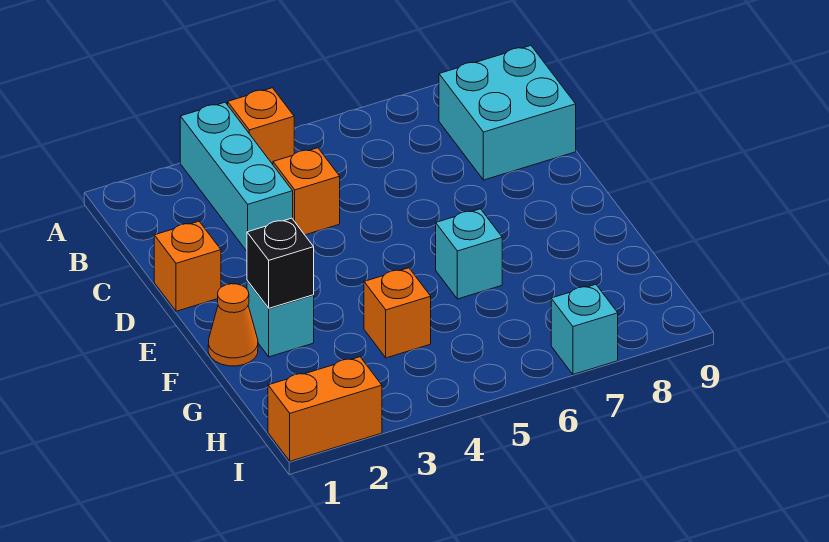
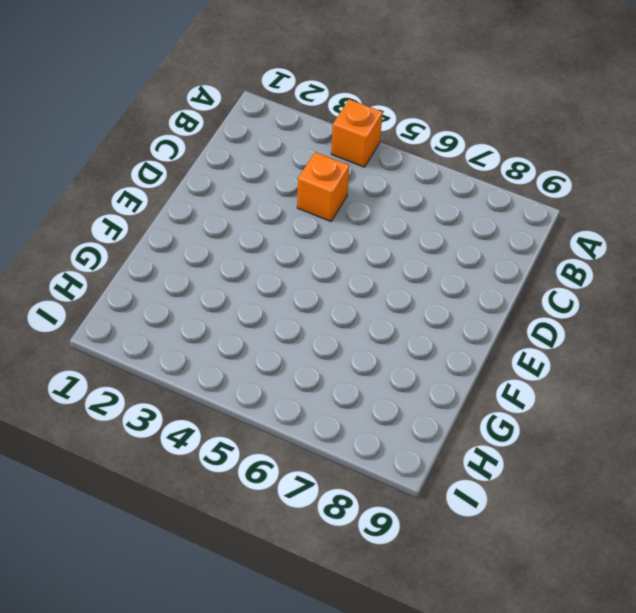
none -> cyan brick A3:C3 level 1
none -> cyan brick B8:C9 level 1
none -> orange brick D1 level 1

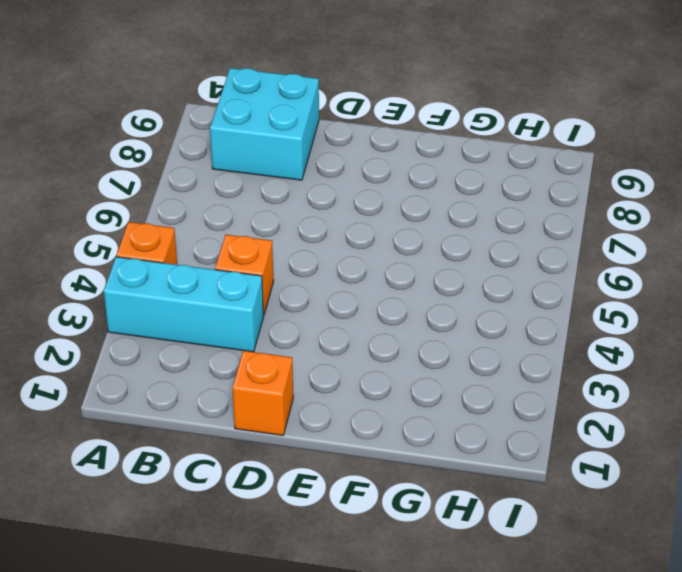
none -> orange cone F1 level 1
none -> cyan brick F2 level 1
none -> cyan brick F6 level 1

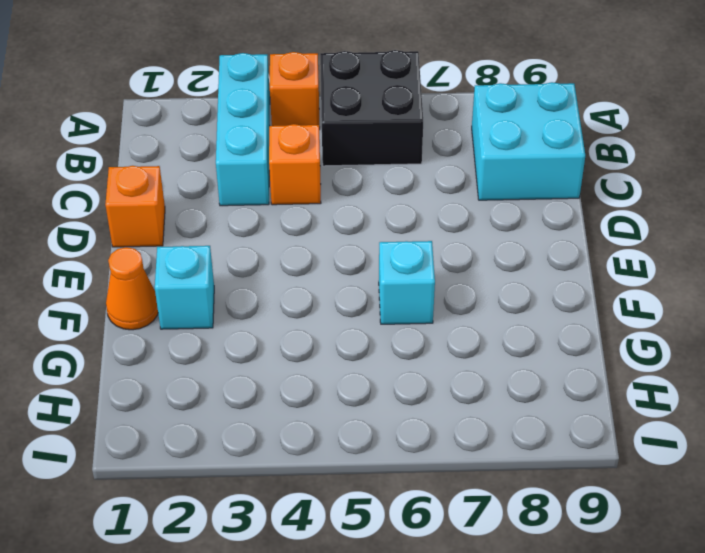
black brick A5:B6 level 1 -> none
none -> orange brick G4 level 1
none -> orange brick I1:I2 level 1
none -> cyan brick I7 level 1

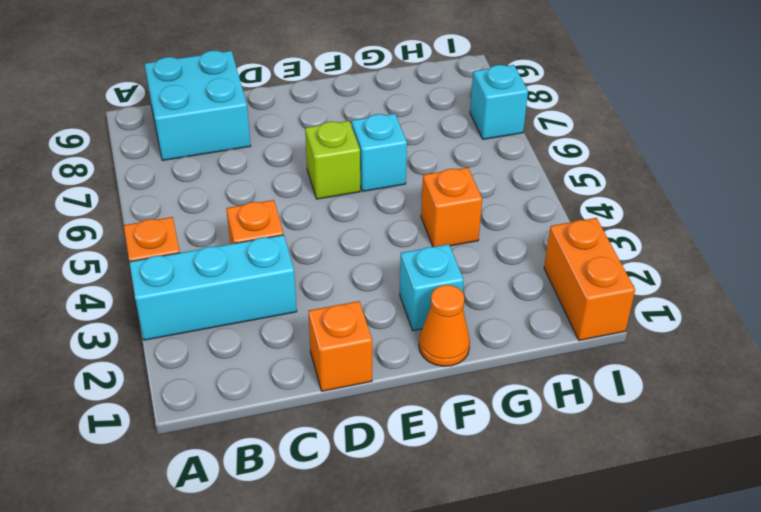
lime brick E6 level 1 -> none
none -> black brick F2 level 2

